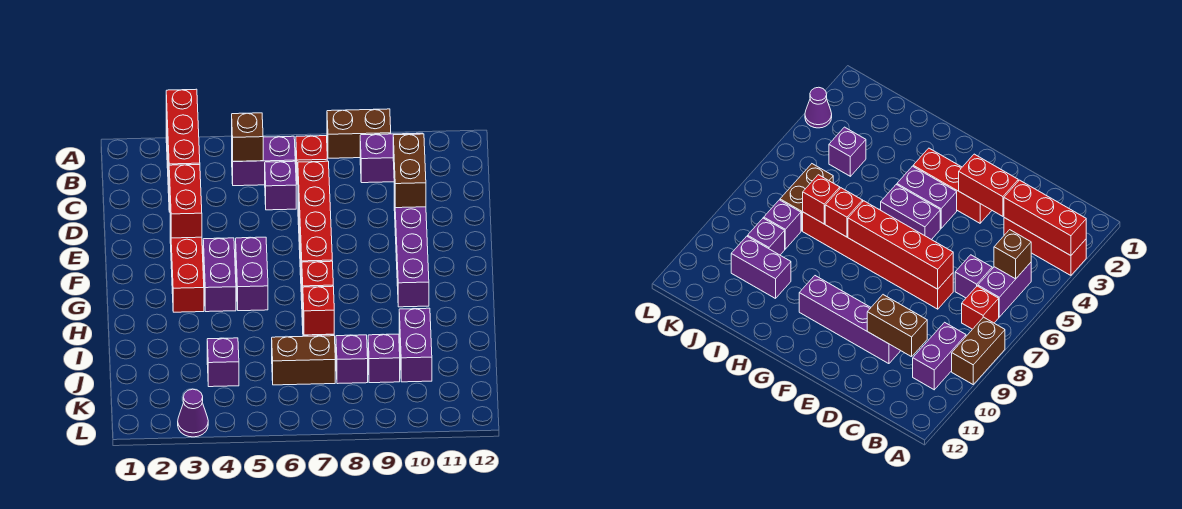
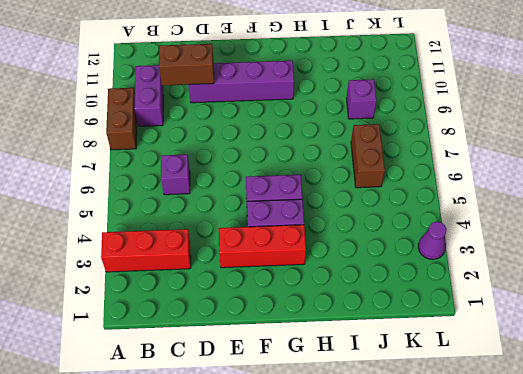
none -> purple brick B5:B6 level 1
none -> red brick B7 level 1
none -> red brick D7:I7 level 1

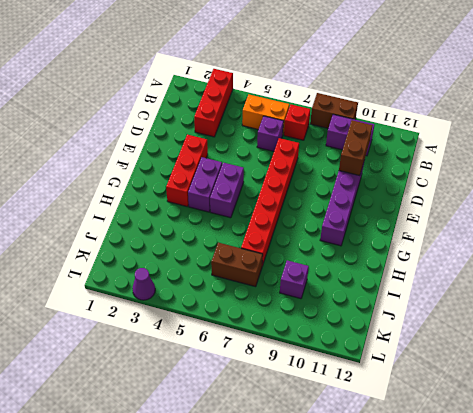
orange brick B5:B6 level 1 -> purple brick B5:B6 level 1
none -> purple brick I10:J10 level 1
none -> purple brick J4 level 1
none -> purple brick J8 level 1

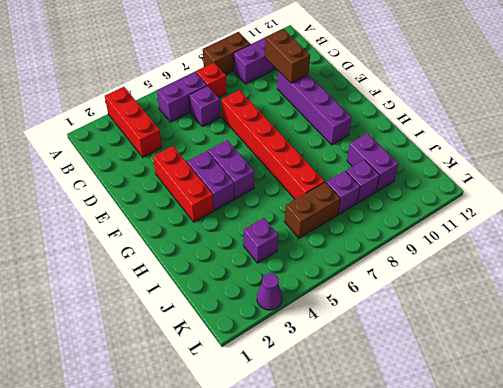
none -> red brick A3:C3 level 2
none -> brown brick B5 level 2
none -> red brick D3:E3 level 2

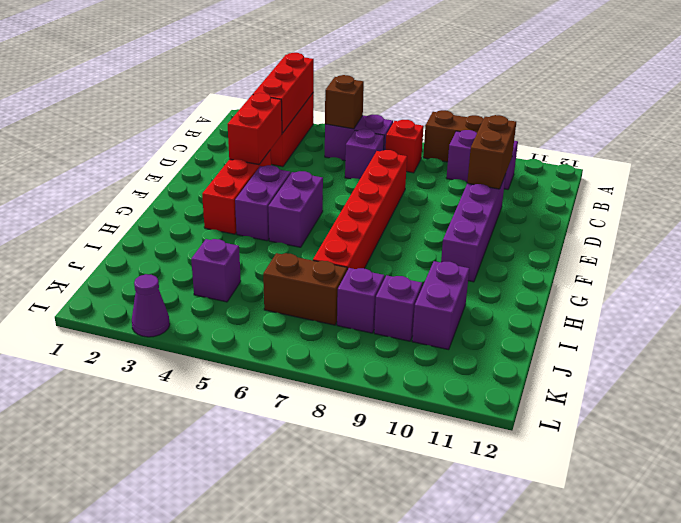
none -> red brick D7:G7 level 2
none -> red brick H7 level 2
none -> red brick I7 level 2

